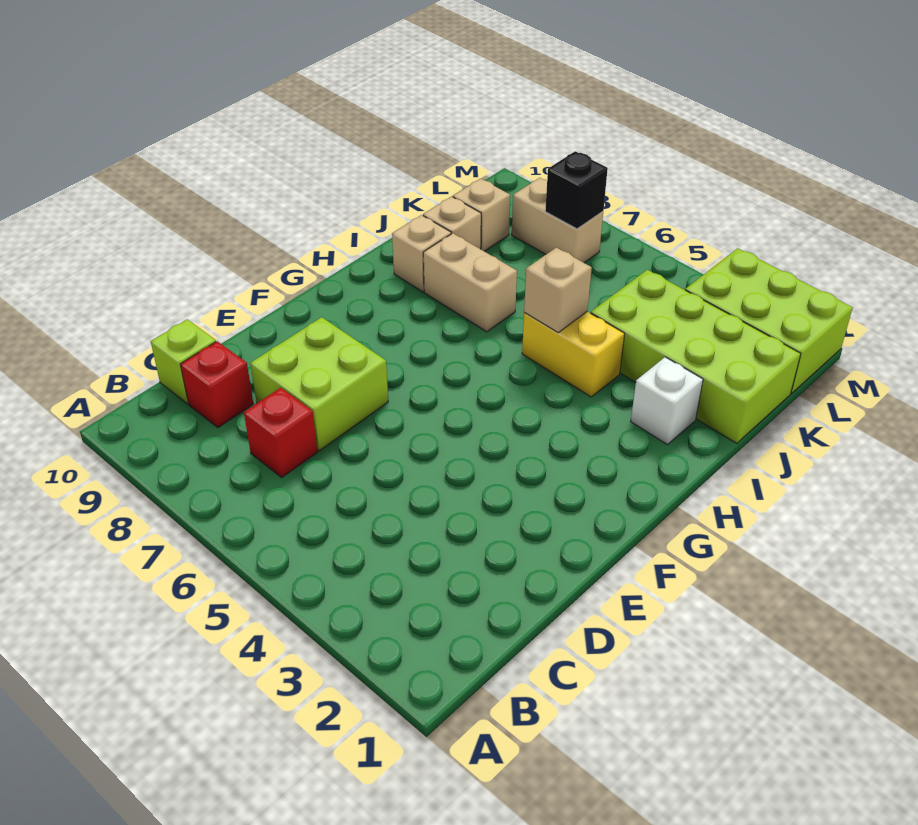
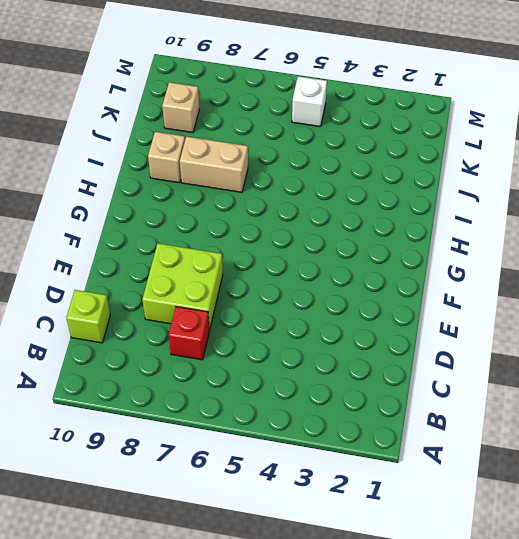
white brick L5 level 1 -> white brick I2 level 1
none -> red brick C9 level 1
none -> yellow brick I4:I5 level 1
none -> lime brick J1:K4 level 1

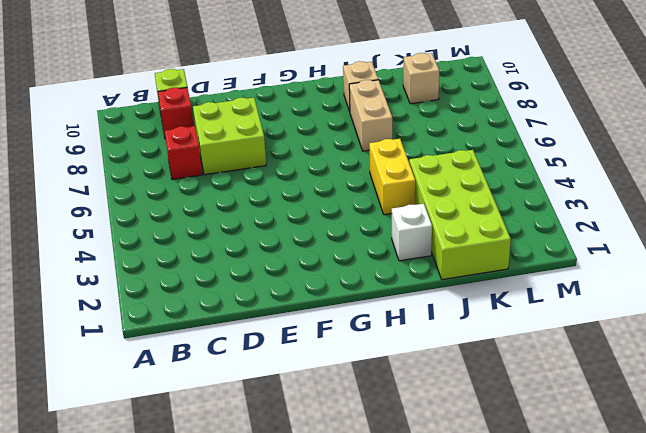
none -> tan brick J9 level 1
none -> lime brick L1:M3 level 1
none -> tan brick L7:L8 level 1

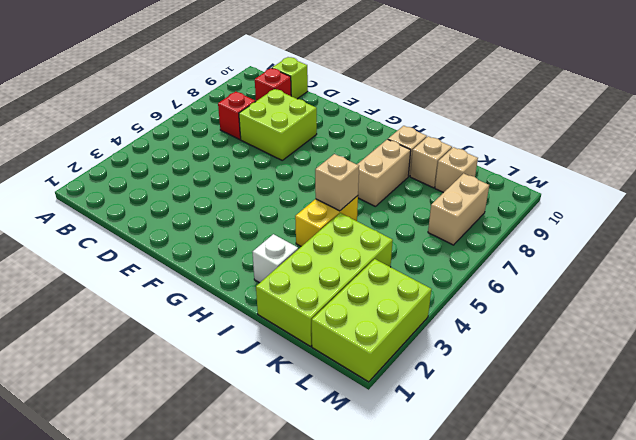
none -> black brick L7 level 2

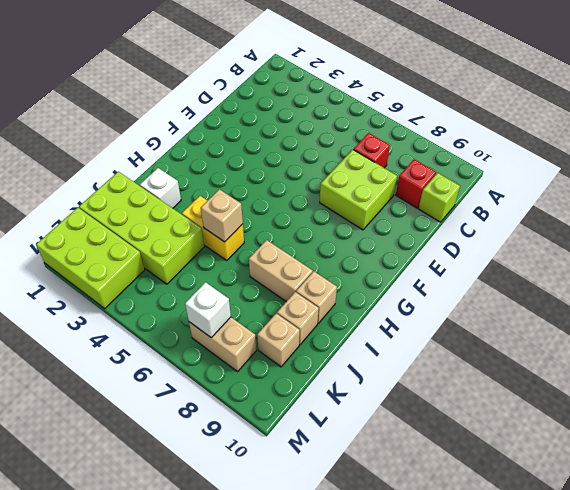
white brick L7 level 2 -> black brick L7 level 2

